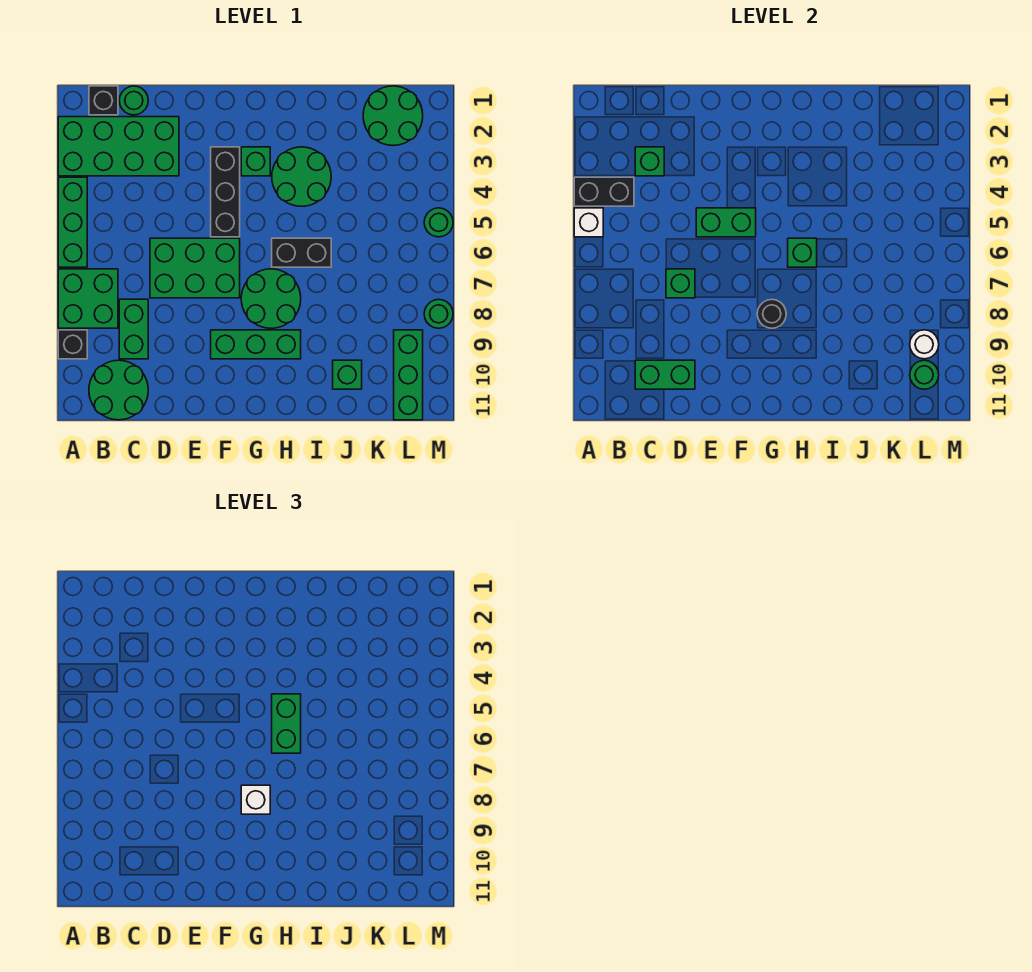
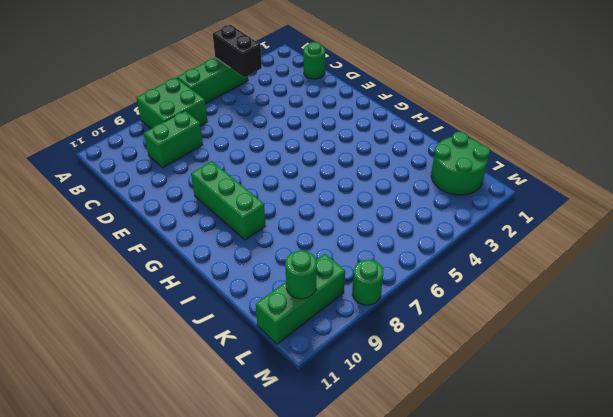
none -> green brick A2:D3 level 1
none -> black brick A9 level 1
none -> black brick B1 level 1
none -> green round brick B10:C11 level 1

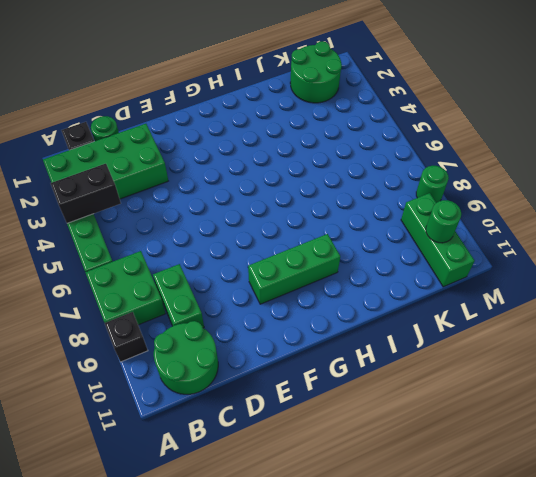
none -> green brick D6:F7 level 1
none -> black brick F3:F5 level 1
none -> green brick G3 level 1
none -> green round brick G7:H8 level 1

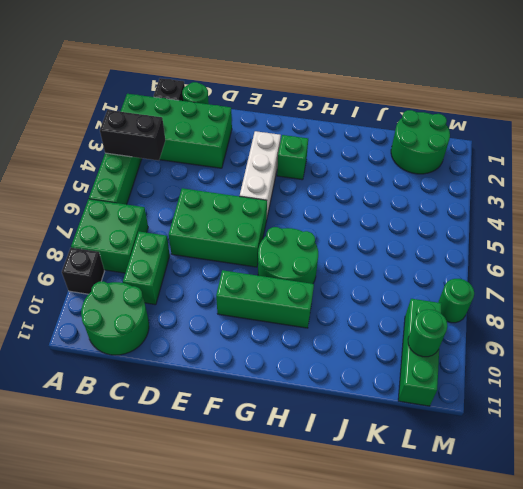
white brick F3:F5 level 1 -> black brick F3:F5 level 1
none -> green round brick H3:I4 level 1
none -> black brick H6:I6 level 1
none -> green brick J10 level 1
none -> green round brick M5 level 1

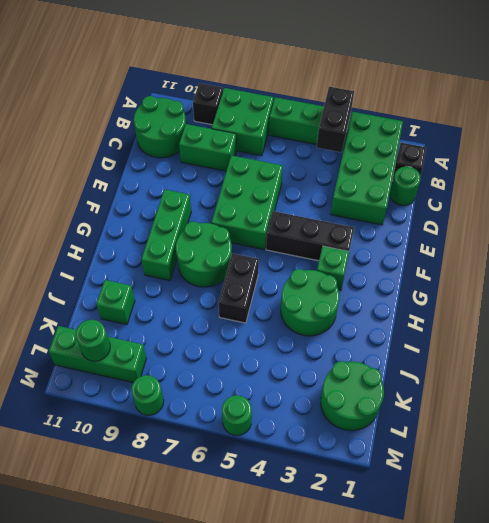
none -> white brick A5 level 2
none -> green brick C3 level 2
none -> green brick C10:D10 level 2
none -> green brick D7 level 2

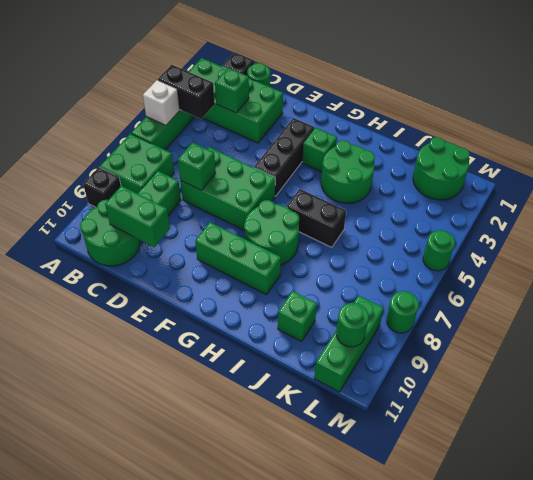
none -> green brick E5:F5 level 2
none -> black round brick G8 level 2
none -> green brick H6 level 2
none -> white round brick L9 level 2

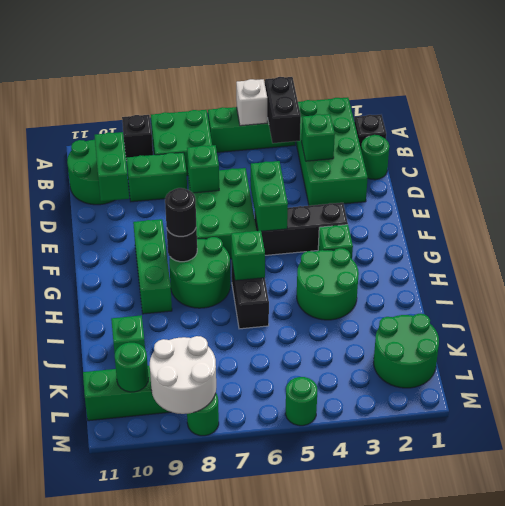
black round brick G8 level 3 -> white brick G8 level 3
white round brick L8:M9 level 2 -> white round brick L9 level 2
none -> green brick H5:H6 level 3

